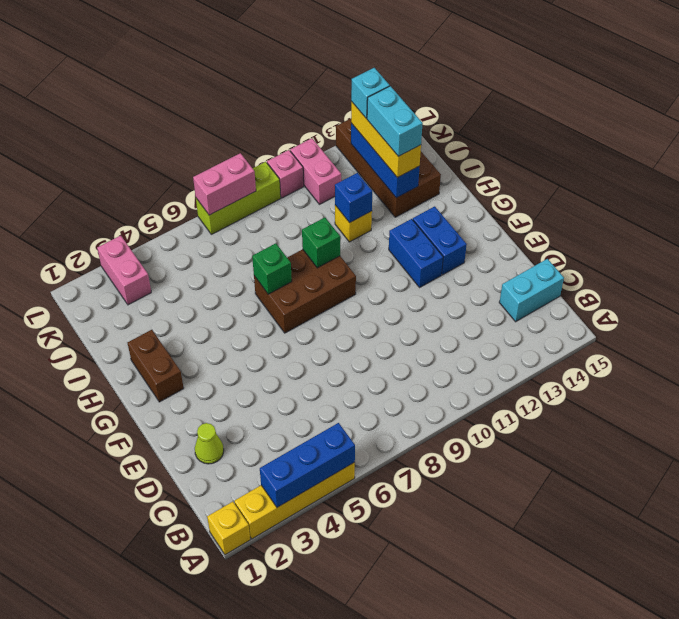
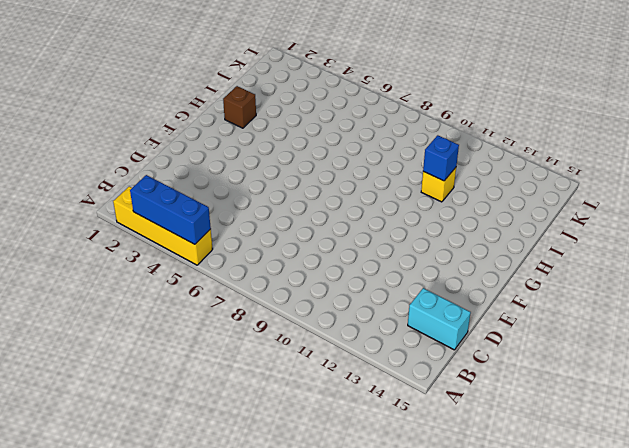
brown brick H2 level 1 -> brown brick G2:H2 level 1
none -> yellow brick A1 level 1
none -> lime cone D2 level 1
none -> blue brick F12:G12 level 1

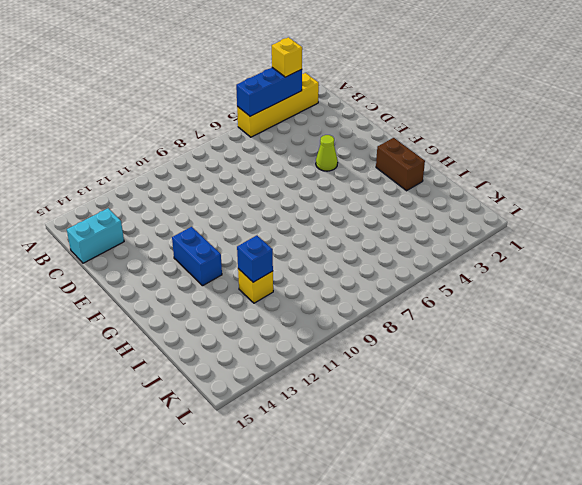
yellow brick A3 level 3 -> yellow brick A1 level 1
lime cone E4 level 1 -> lime cone D2 level 1
none -> blue brick F13:G13 level 1
none -> brown brick G7:H9 level 1
none -> brown brick I13:L14 level 1

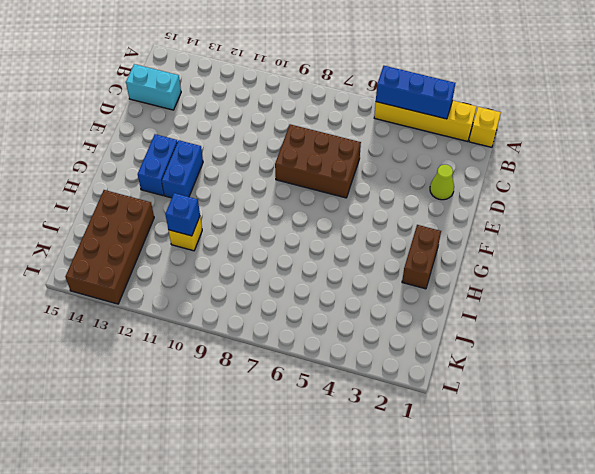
brown brick D6:E8 level 1 -> brown brick G7:H9 level 1
none -> pink brick K3:L3 level 1
none -> pink brick K11:L11 level 1
none -> lime brick L7:L9 level 1

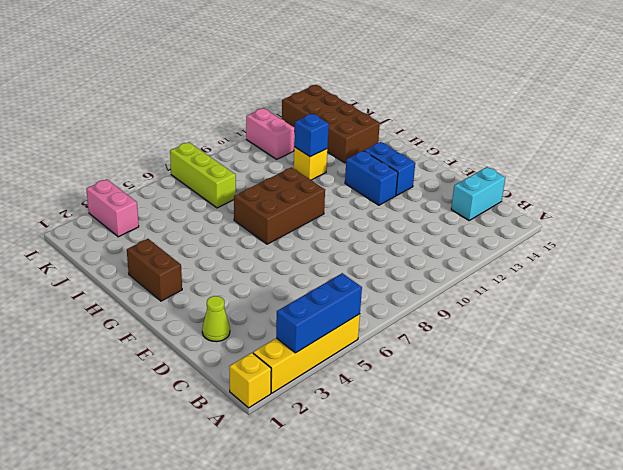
lime brick J7:L7 level 1 -> lime brick L7:L9 level 1
none -> pink brick L10 level 1
none -> green brick H7 level 2
none -> green brick H9 level 2

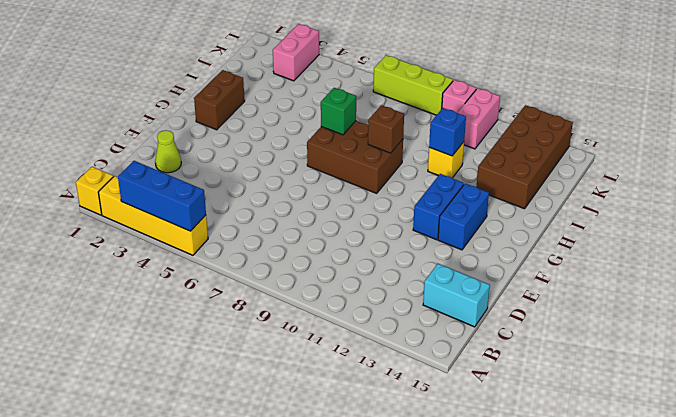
brown brick H9 level 2 -> green brick H9 level 2
none -> blue brick I13:K13 level 2
none -> pink brick L7:L8 level 2
none -> yellow brick I13:K13 level 3

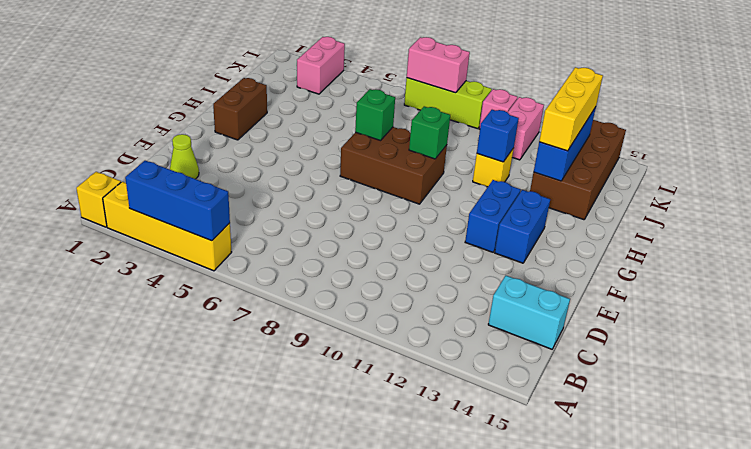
none -> cyan brick I13:J13 level 4
none -> cyan brick K13 level 4

